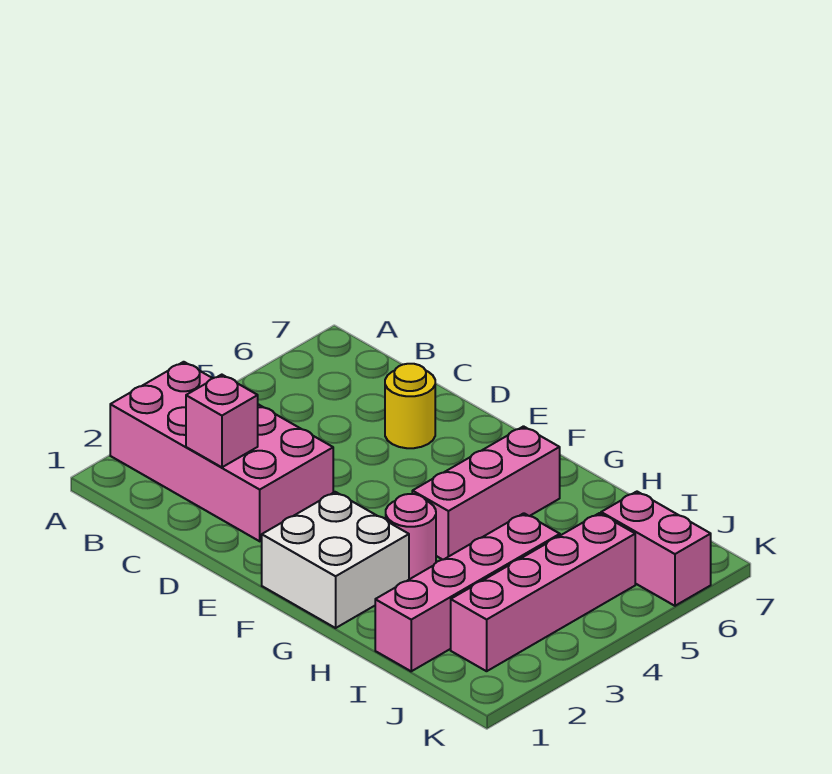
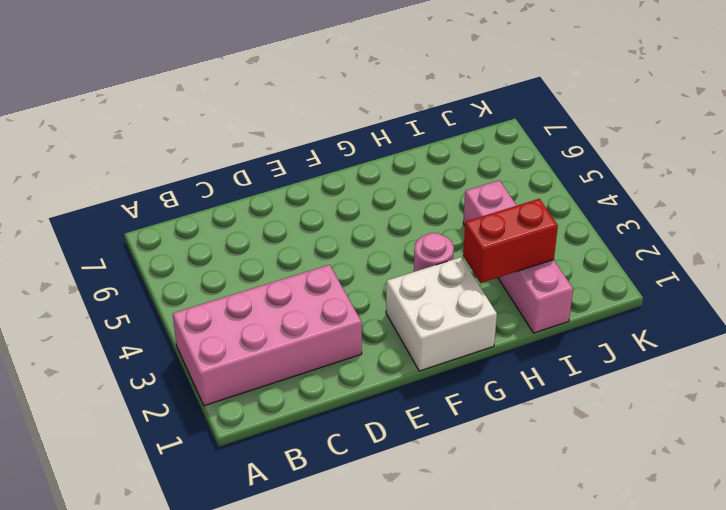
red brick H2:I2 level 2 -> none
none -> yellow round brick D6 level 1
none -> pink brick G4:G6 level 1

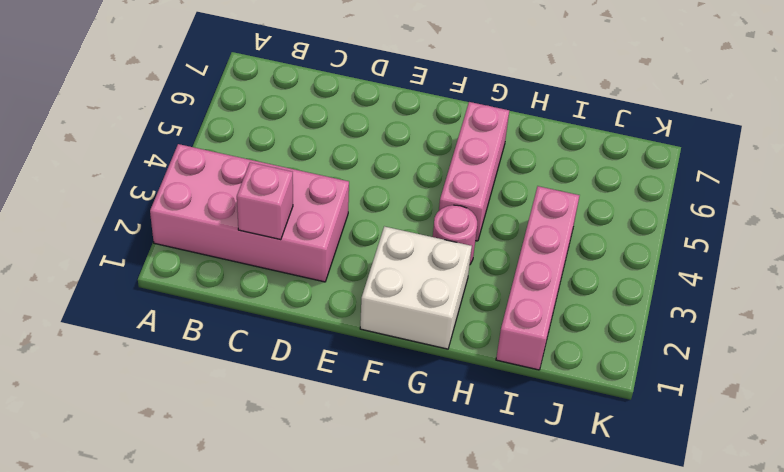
none -> yellow round brick D6 level 1
none -> pink brick J2:J5 level 1

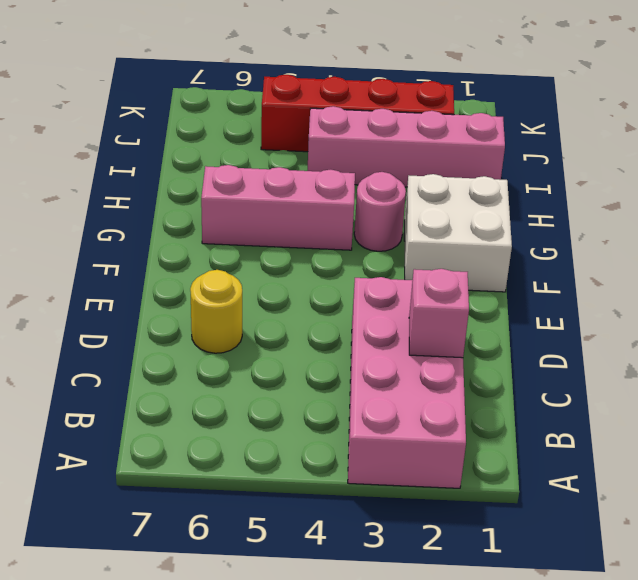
red brick J2:J5 level 1 -> pink brick J2:J5 level 1
none -> pink brick J6:K6 level 1

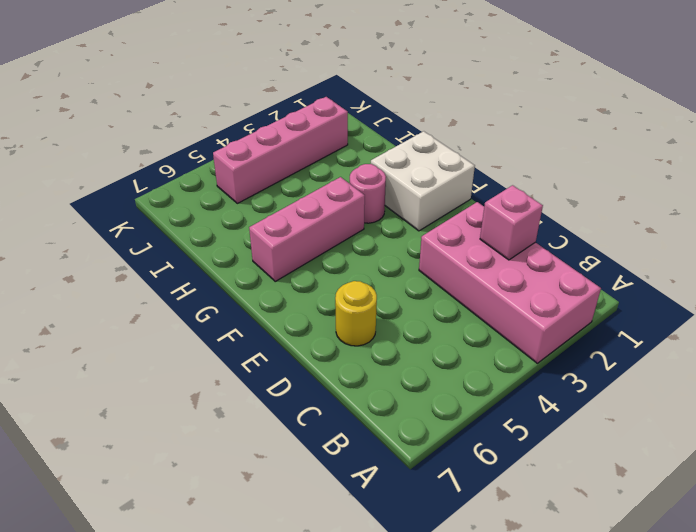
none -> pink brick I1:I4 level 1
none -> pink brick J6:K6 level 1

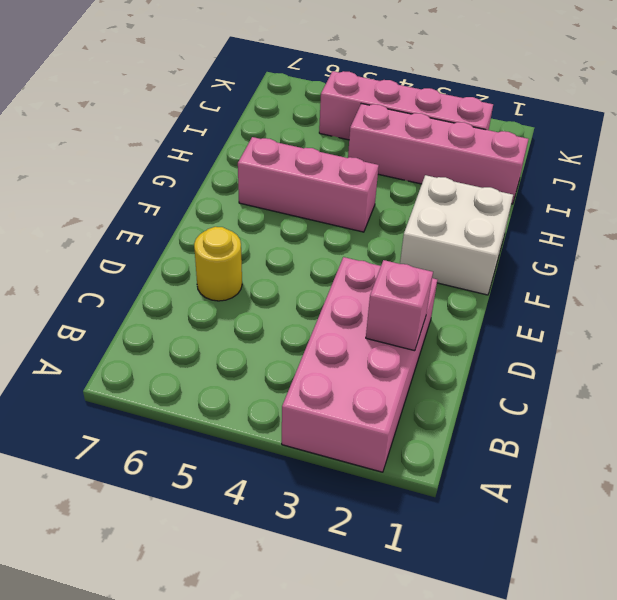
none -> pink round brick G3 level 1
none -> pink brick J6:K6 level 1

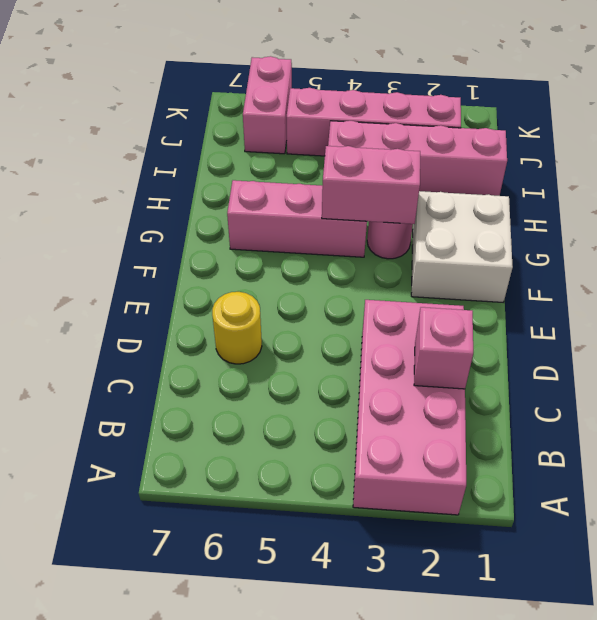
pink brick G3:G4 level 2 -> none

